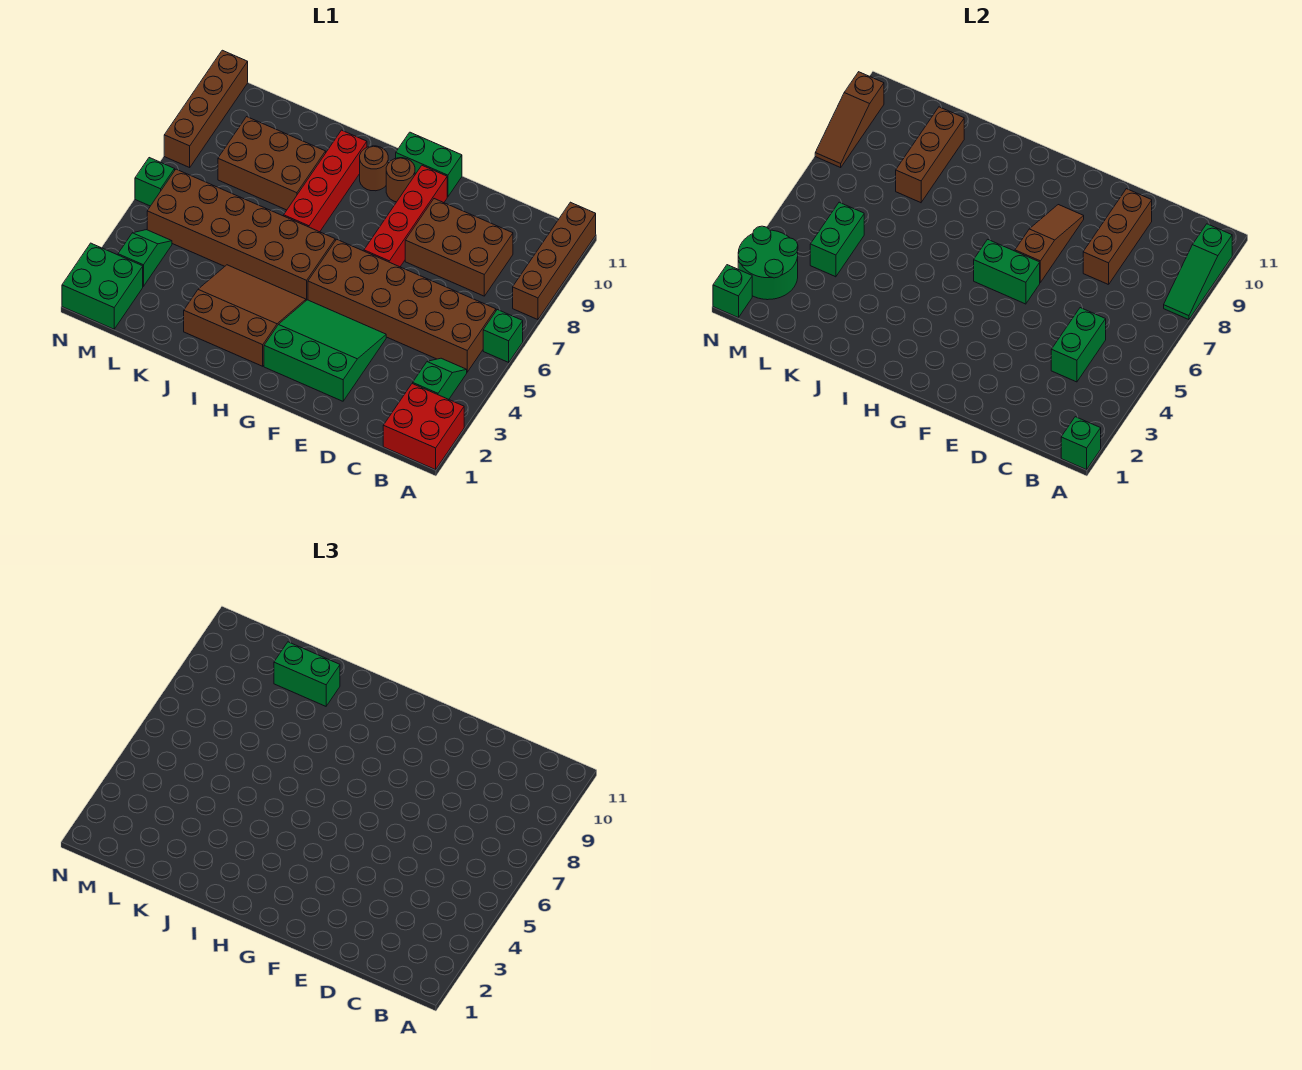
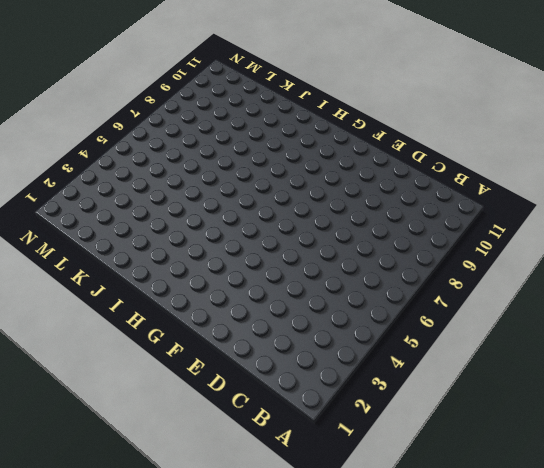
none -> red brick A1:B2 level 1
none -> green brick A6 level 1
none -> brown brick A8:A11 level 1
none -> green slope B3:B4 level 1 top 3

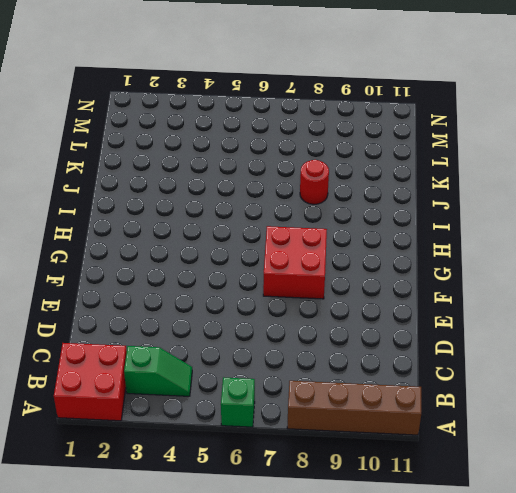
red brick F7:G8 level 1 -> red brick F7:F10 level 1
red round brick J8 level 1 -> brown brick J8:L9 level 1
none -> brown brick B5:G6 level 1
none -> brown brick C8:E9 level 1
none -> green slope E2:G4 level 1 top 2
none -> green brick F11:G11 level 1

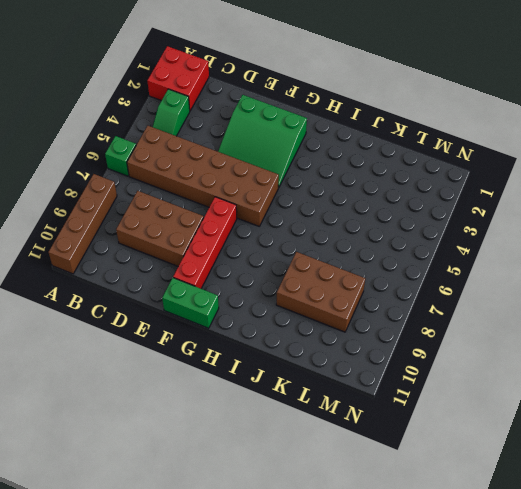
none -> brown round brick G10 level 1
none -> brown slope H2:J4 level 1 top 2
none -> brown brick H5:M6 level 1
none -> brown round brick H10 level 1

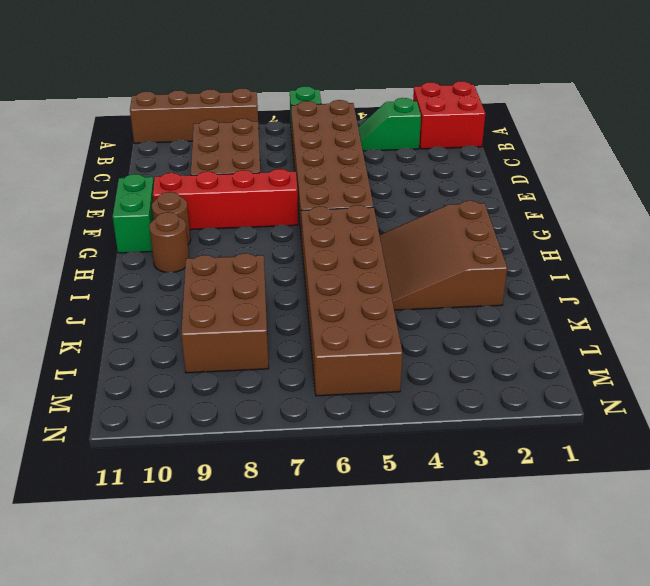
none -> green slope E2:G4 level 1 top 2
none -> red brick I7:I10 level 1
none -> green brick M1:N2 level 1
none -> green slope M3:M4 level 1 top 3

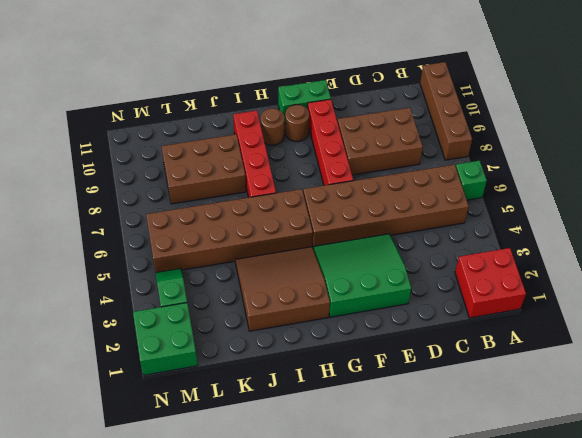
none -> green slope B3:B4 level 1 top 3
none -> green brick N6 level 1
none -> brown brick N8:N11 level 1
none -> green brick A1 level 2

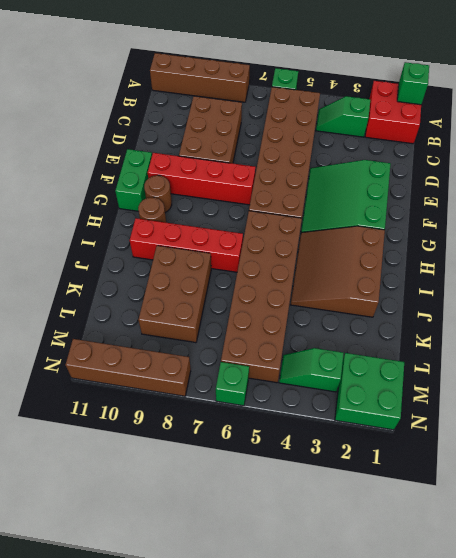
none -> green slope A8:A10 level 2 top 10
none -> green brick C4:C5 level 2
none -> brown brick D8:D10 level 2
none -> green brick F6:G6 level 2

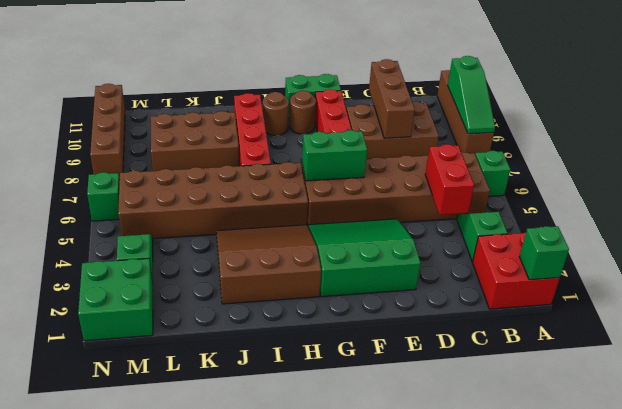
red brick C4:C5 level 2 -> green brick C4:C5 level 2
none -> brown slope F7:F9 level 2 top 7
none -> brown brick K8:K10 level 2
none -> green brick L4:L5 level 2
none -> green round brick M2:N3 level 2

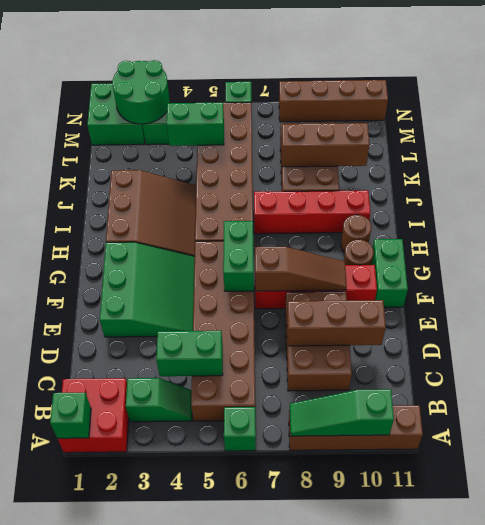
none -> green brick N1 level 2
none -> brown slope N8:N10 level 2 top 10
none -> green brick J10:K10 level 3

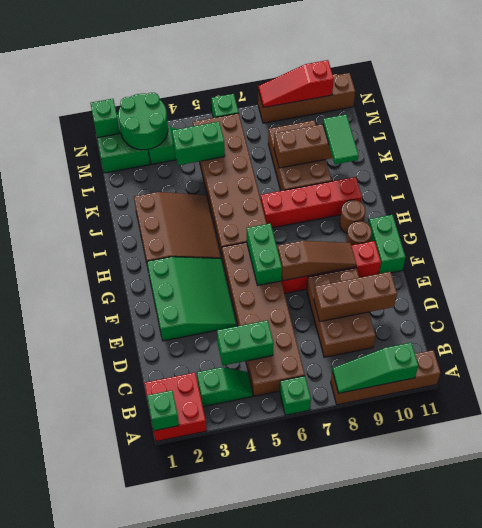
green tile J10:K10 level 3 -> green brick J10:K10 level 3
red slope N8:N10 level 2 top 10 -> brown slope N8:N10 level 2 top 10

